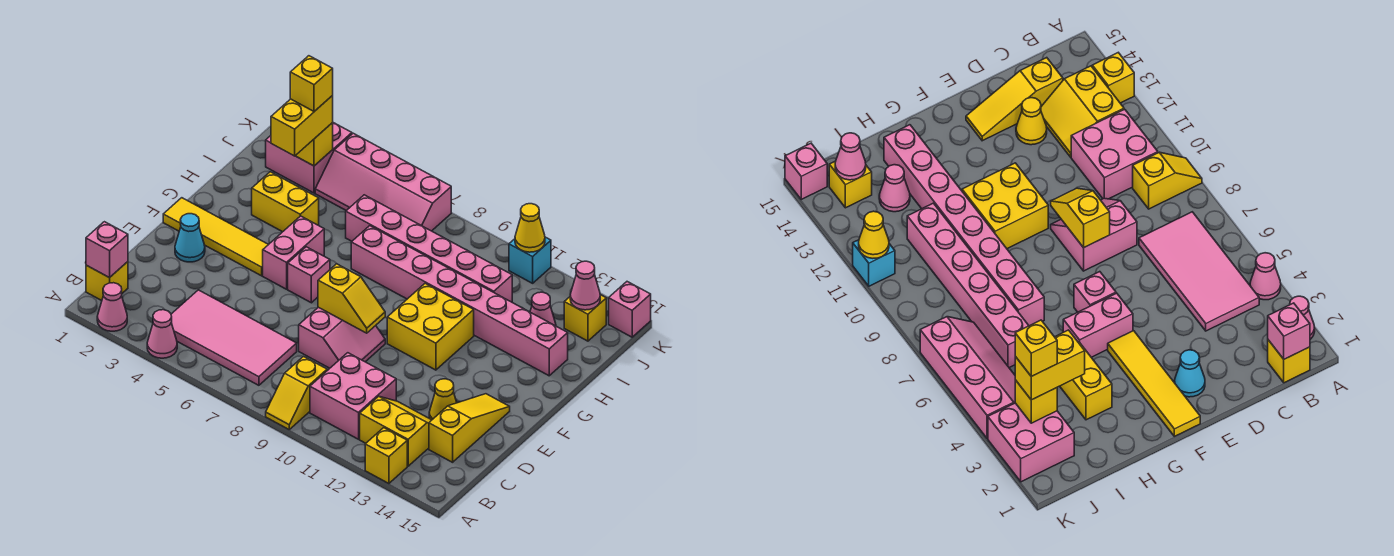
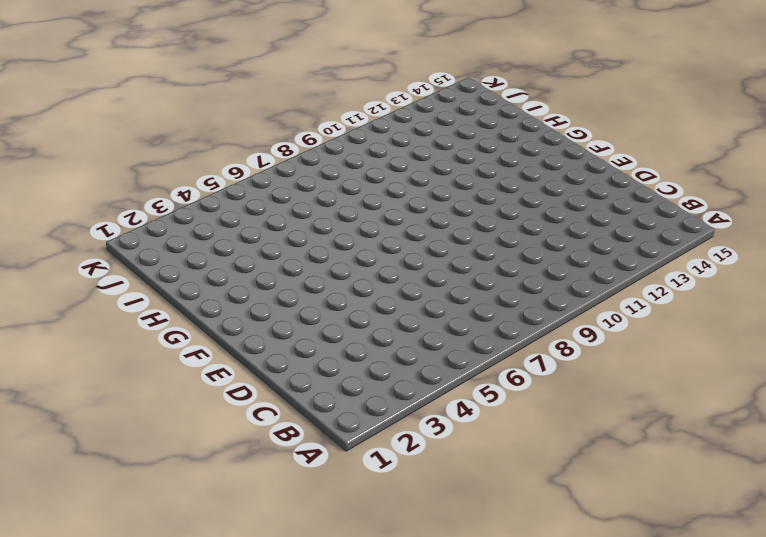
none -> pink cone A2 level 1
none -> pink cone A4 level 1
none -> yellow slope A9:B9 level 1 top B
none -> yellow brick A13 level 1

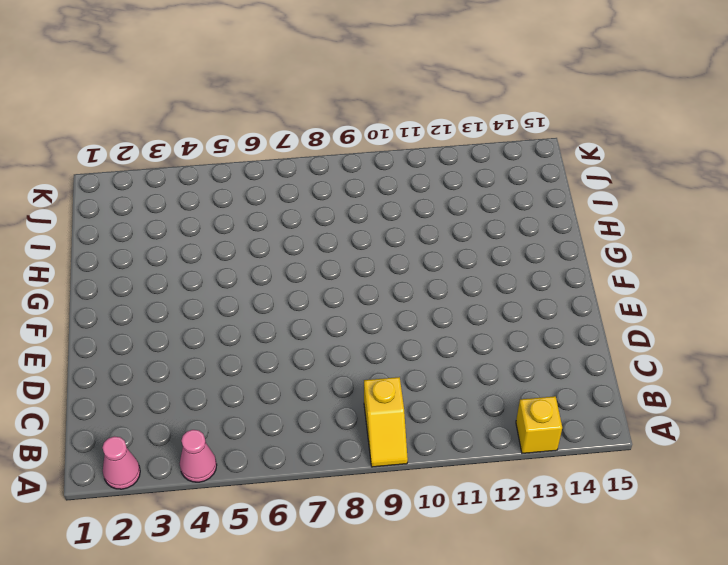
none -> yellow brick B1 level 1
none -> pink tile B4:C7 level 1
none -> pink brick B10:C11 level 1
none -> yellow slope B12:C13 level 1 top B

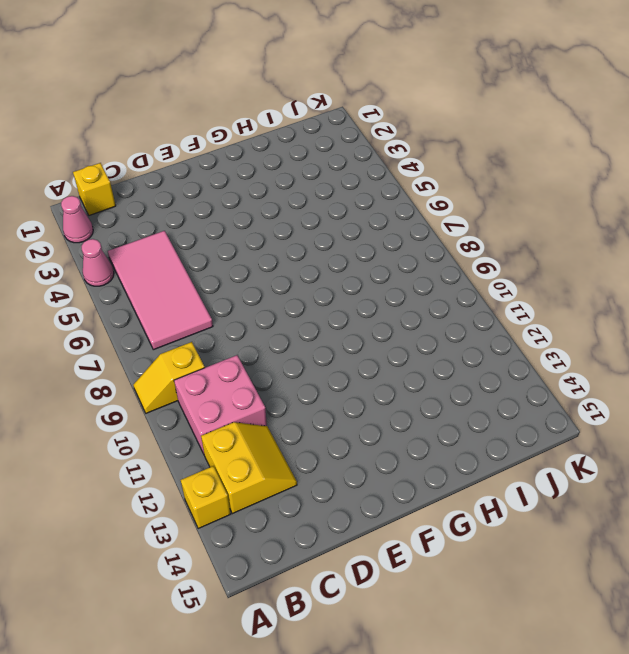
none -> yellow slope C14:E14 level 1 top C
none -> pink slope D8:E9 level 1 top 8
none -> yellow cone D13 level 1
none -> cyan cone E2 level 1

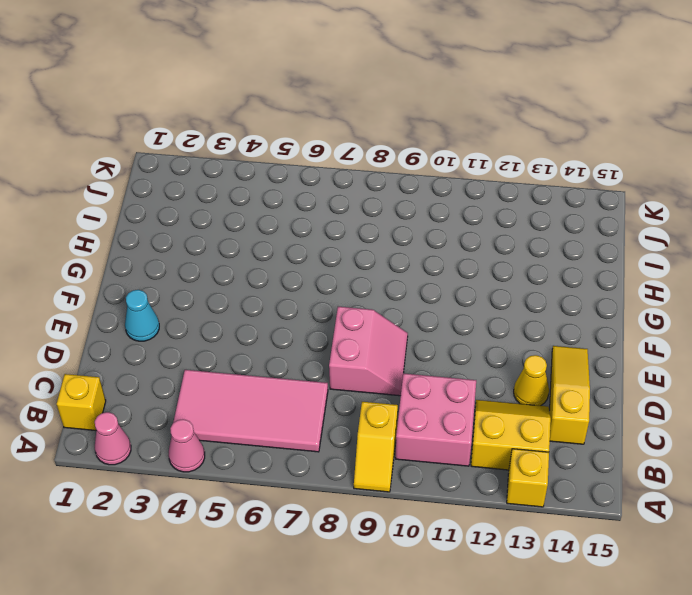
none -> yellow tile F1:F4 level 1
none -> pink brick F5:G5 level 1
none -> pink brick F6 level 1
none -> yellow brick F10:G11 level 1

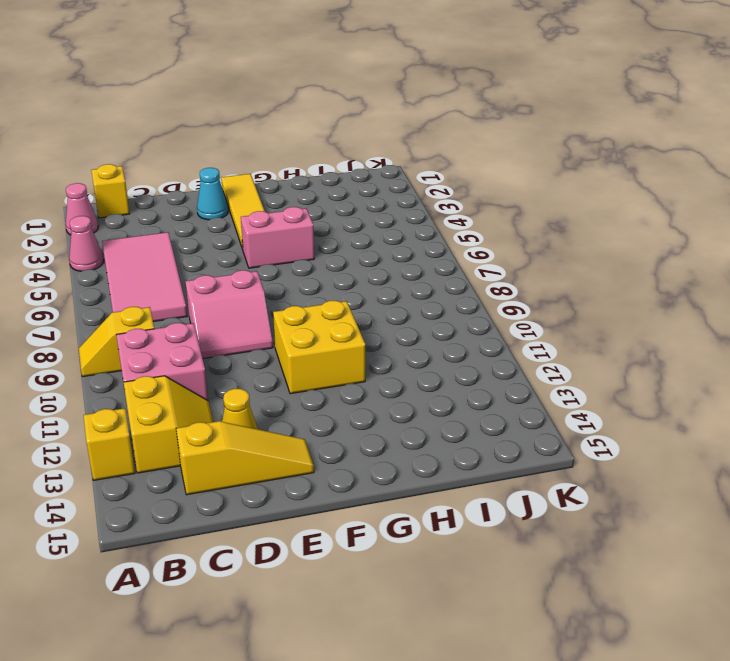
none -> pink brick F6 level 1
none -> yellow brick H3:H4 level 1
none -> pink brick H7:H14 level 1
none -> pink brick I6:I11 level 1

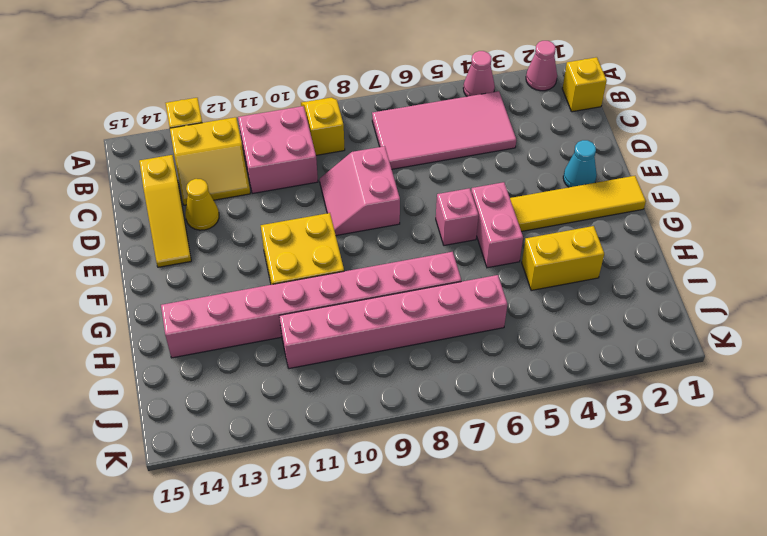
none -> pink cone I13 level 1
none -> pink brick J2:K3 level 1
none -> pink slope J4:K7 level 1 top K
none -> yellow brick J14 level 1

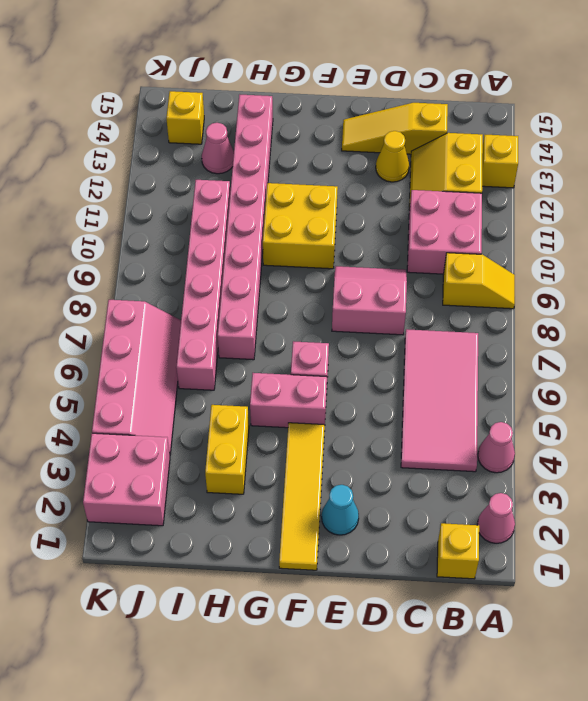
none -> cyan brick K11 level 1
none -> pink brick K15 level 1
none -> pink brick B1 level 2
none -> yellow slope E8:E9 level 2 top 8

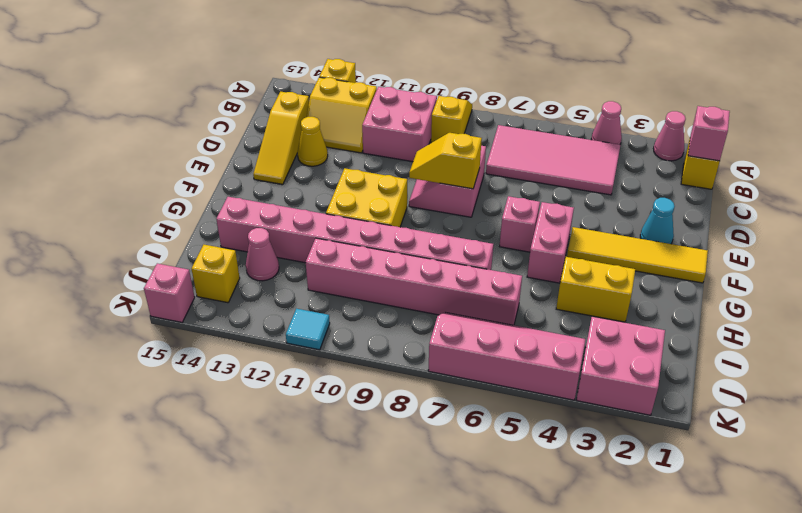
cyan tile K11 level 1 -> cyan brick K11 level 1
none -> yellow brick J3 level 2
none -> pink cone J14 level 2
none -> yellow cone K11 level 2
none -> yellow brick I3:J3 level 3

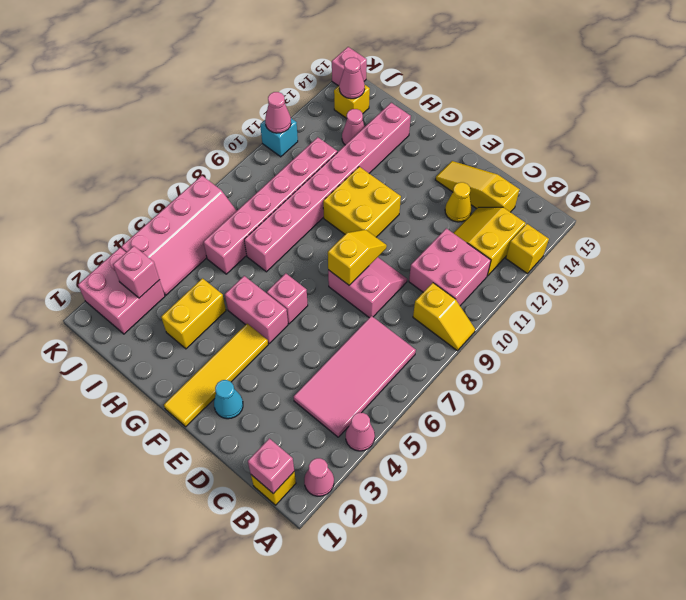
pink brick J3 level 2 -> yellow brick J3 level 2
pink cone K11 level 2 -> yellow cone K11 level 2
none -> yellow brick I3:J3 level 3
none -> yellow brick J3 level 4

